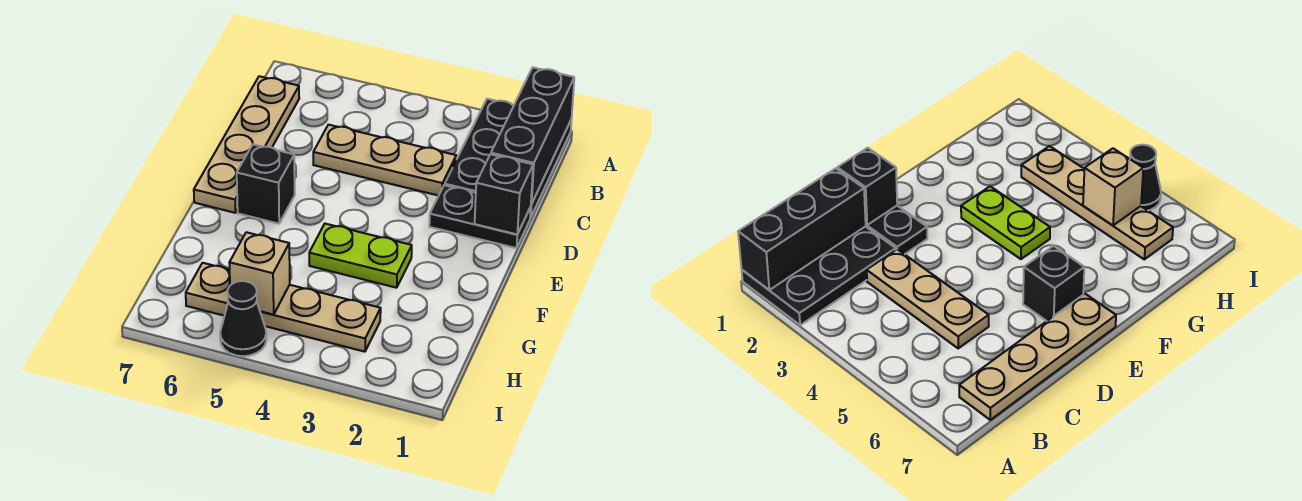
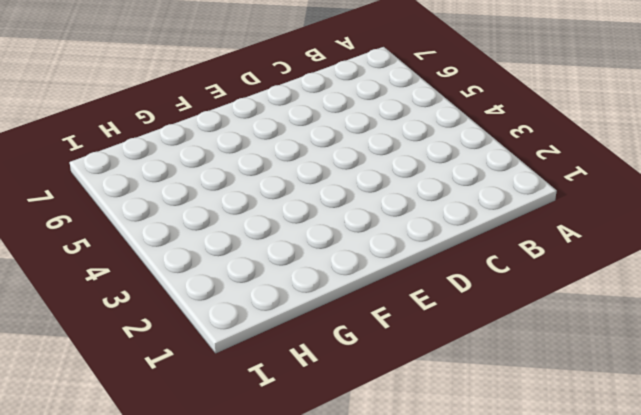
none -> black plate A1:C2 level 1
none -> tan plate B7:E7 level 1

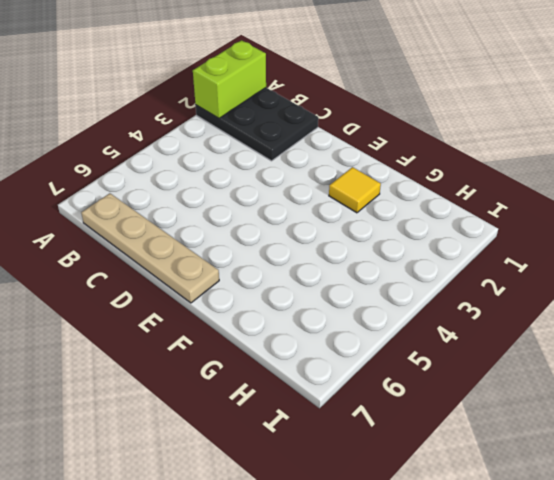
lime brick A1:A2 level 2 -> black brick A1:C1 level 2
yellow tile F2 level 1 -> none
none -> tan plate C3:C5 level 1
none -> black plate D1:D2 level 1

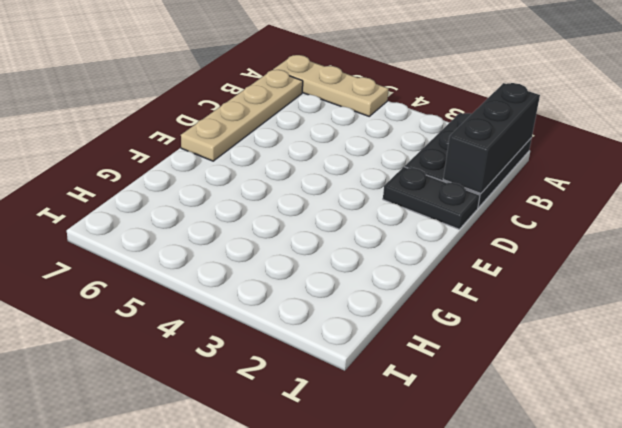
tan plate A5:A7 level 1 -> tan plate C3:C5 level 1
none -> black brick E6 level 1
none -> lime plate F3:F4 level 1

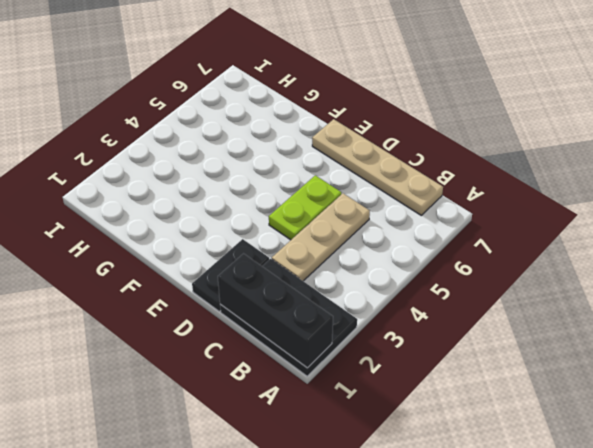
lime plate D4:D5 level 1 -> lime plate F3:F4 level 1
none -> black brick E6 level 1
none -> tan plate H3:H6 level 1

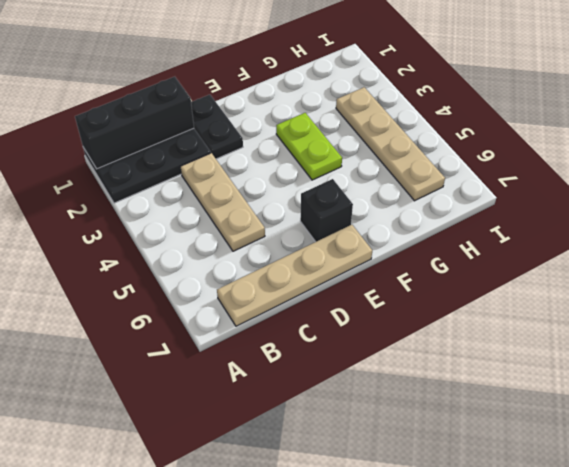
none -> black cone I5 level 1
none -> black brick D1 level 2

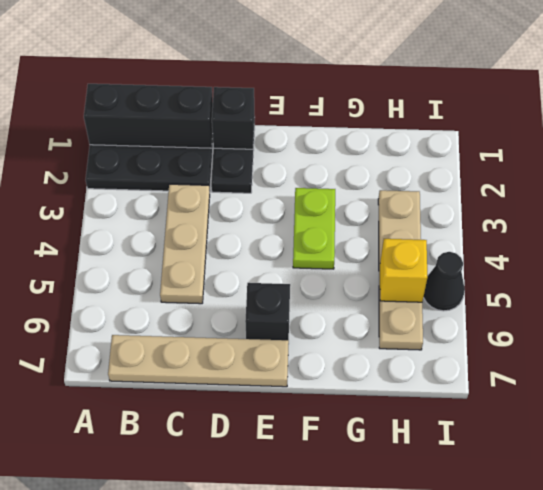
yellow brick H5 level 2 -> tan brick H5 level 2

